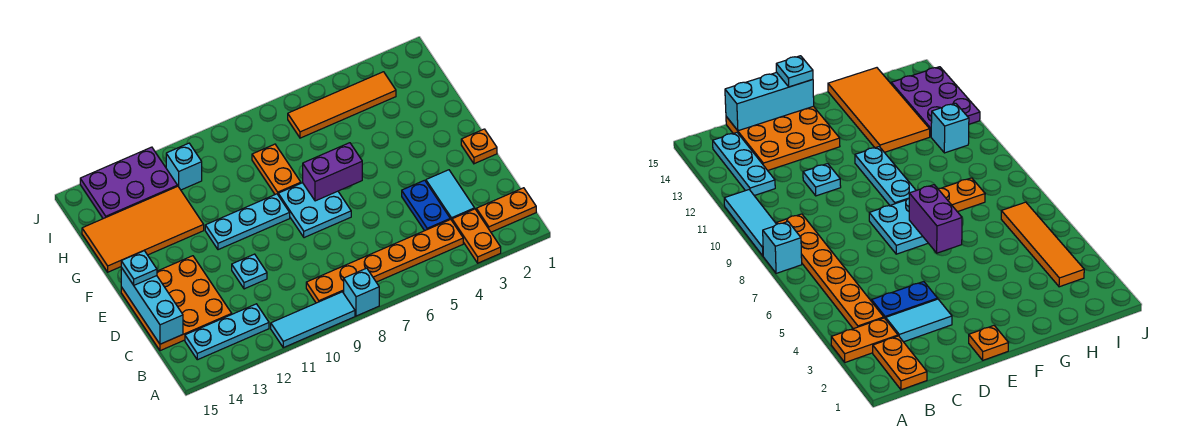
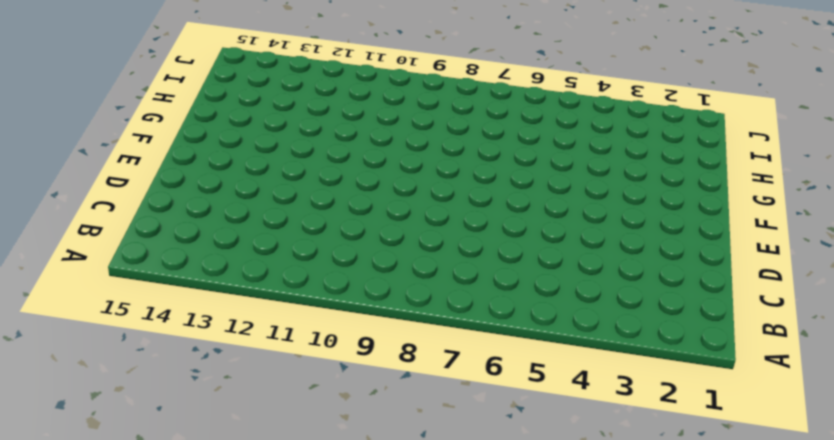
none -> orange plate A3:B3 level 1
none -> cyan brick A8 level 1
none -> cyan tile A9:A11 level 1

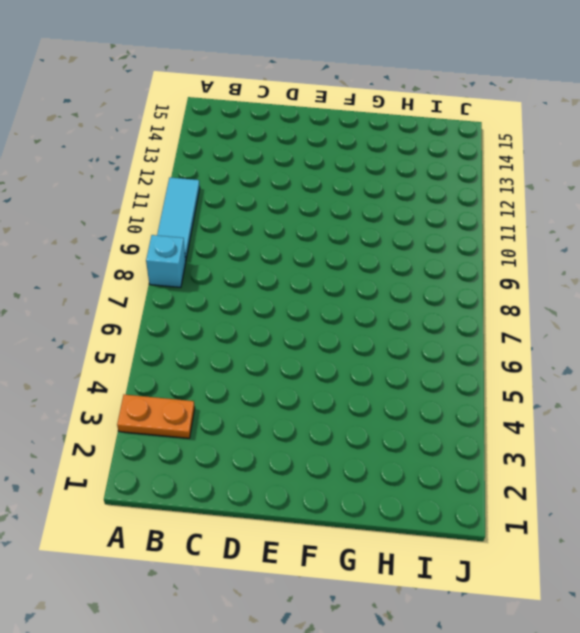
none -> orange plate B1:B2 level 1
none -> orange plate B4:B9 level 1
none -> cyan plate B12:B14 level 1

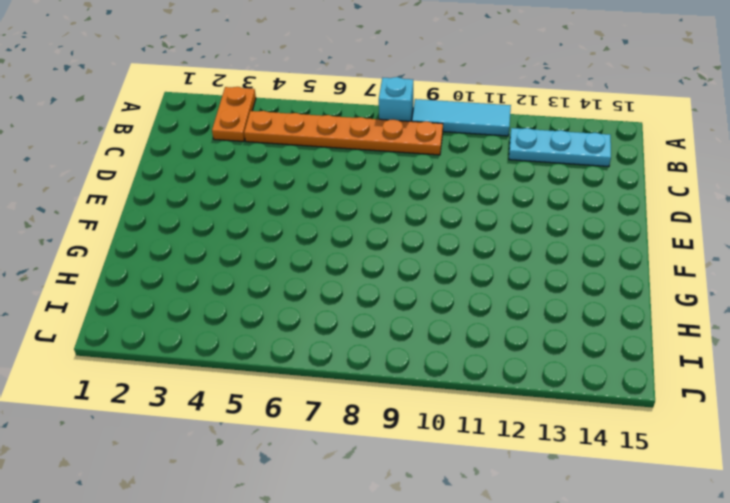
none -> orange plate B1:B2 level 1
none -> cyan tile C3:D3 level 1
none -> blue plate C4:D4 level 1

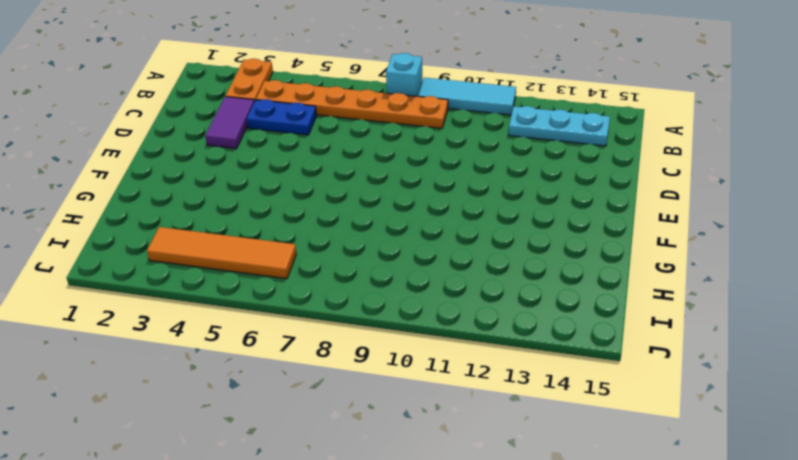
purple tile C3:D3 level 1 -> cyan tile C3:D3 level 1
blue plate C4:C5 level 1 -> blue plate C4:D4 level 1
none -> orange plate B1:B2 level 1
none -> orange plate C13:E15 level 1
none -> cyan plate D11 level 1

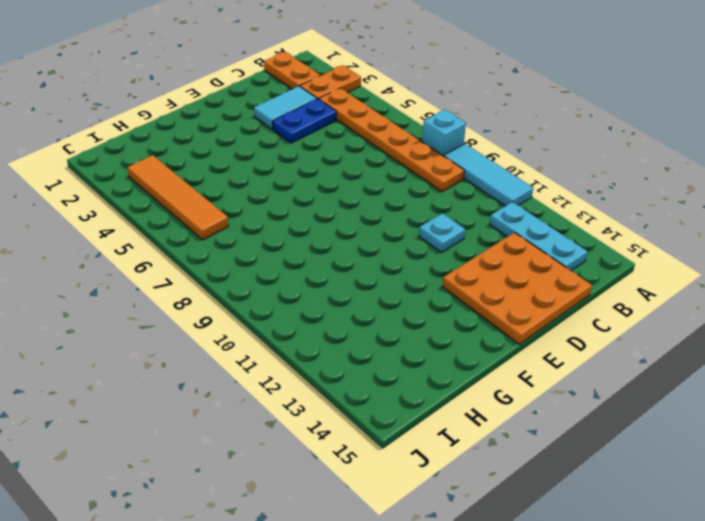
none -> orange plate E1 level 1
none -> cyan plate E7:F8 level 1
none -> cyan plate F9:F11 level 1

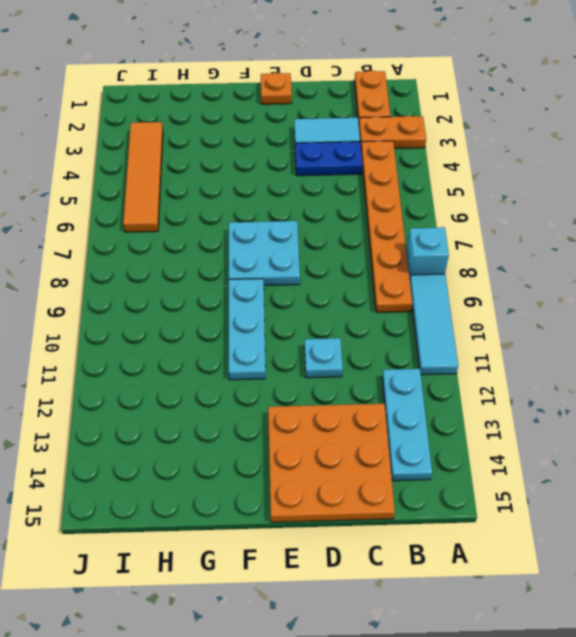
none -> orange plate G8:H8 level 1
none -> orange tile G12:H15 level 1
none -> cyan brick I11 level 1

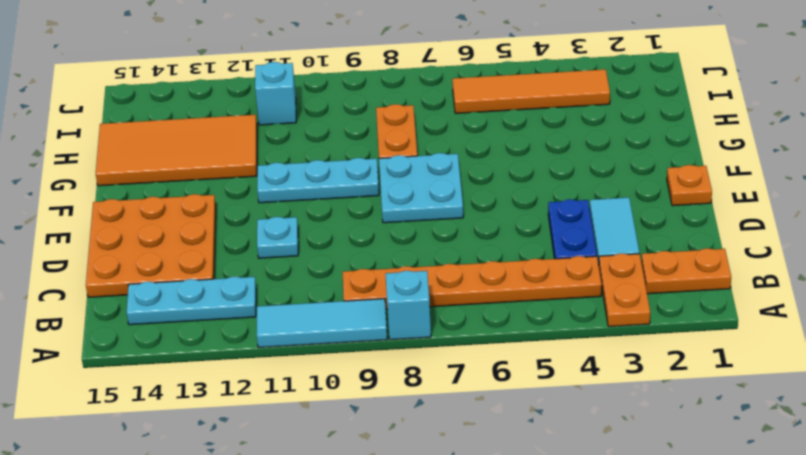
none -> purple plate I12:J14 level 1
none -> cyan brick C15:E15 level 2
none -> purple brick F6:F7 level 2

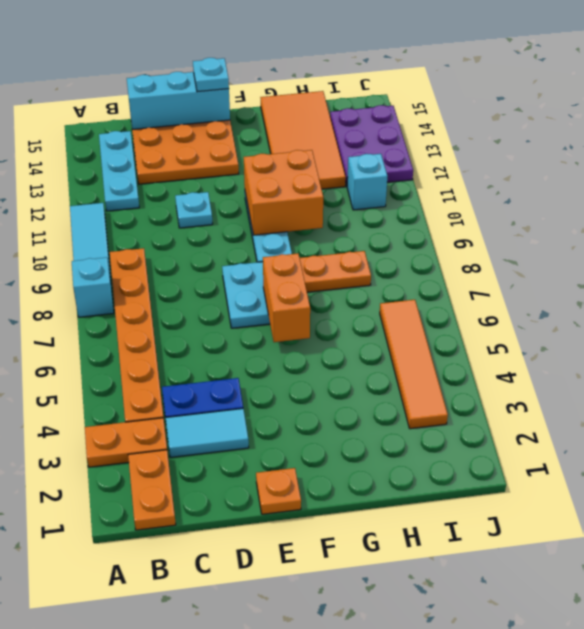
orange brick F6:F7 level 2 -> purple brick F6:F7 level 2
orange brick F10:G11 level 2 -> none

